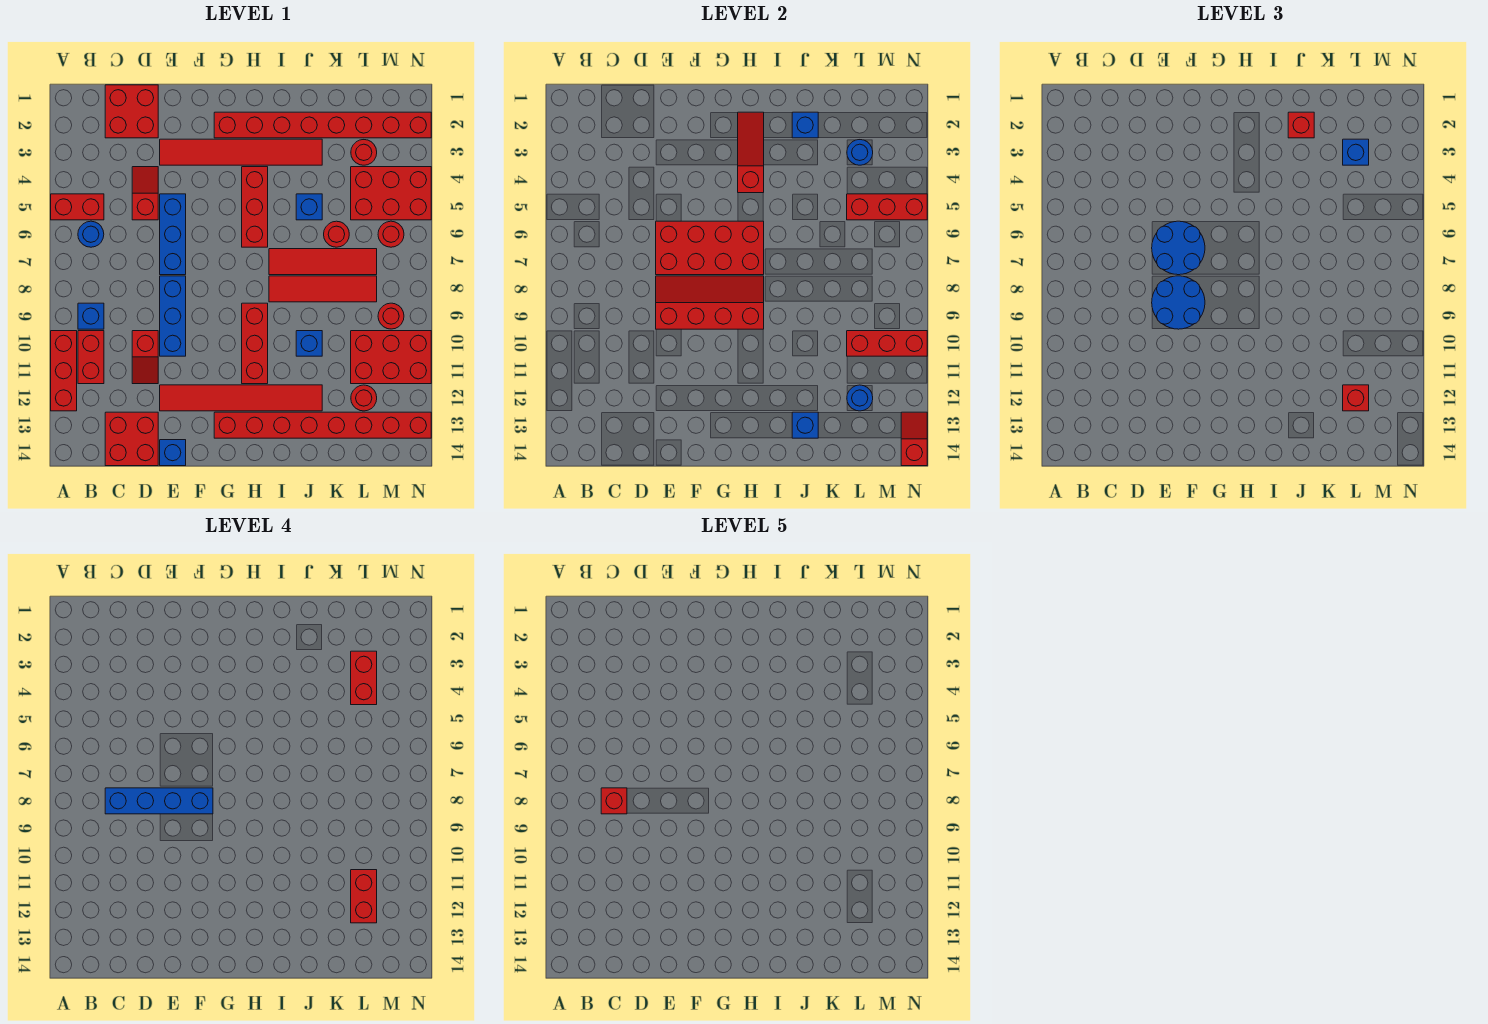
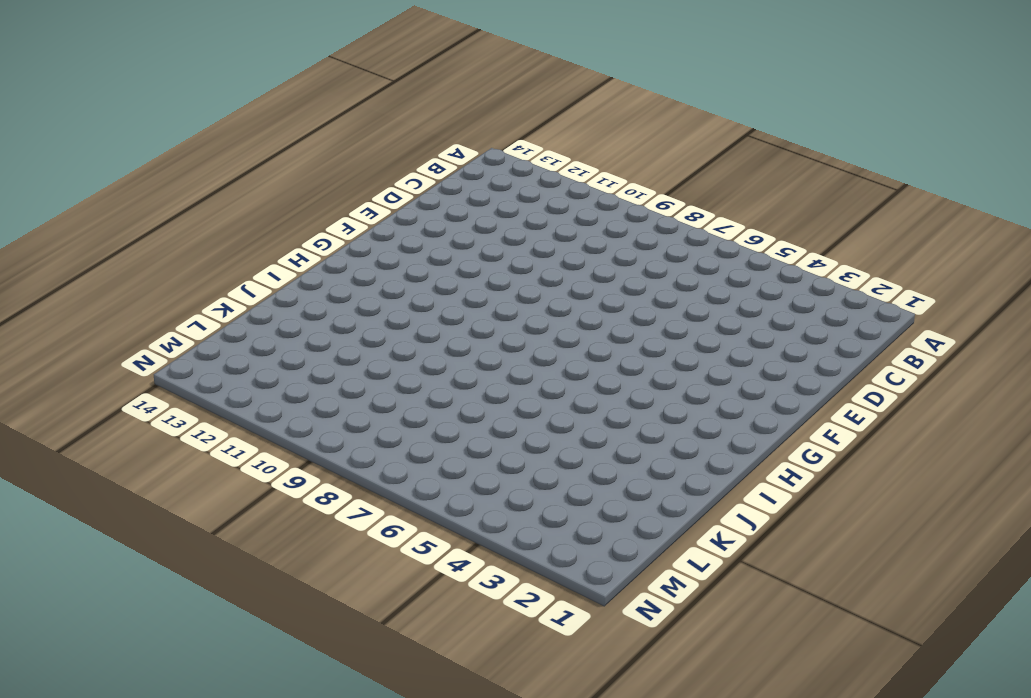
none -> red brick A5:B5 level 1
none -> red brick A10:A12 level 1
none -> blue round brick B6 level 1
none -> blue brick B9 level 1

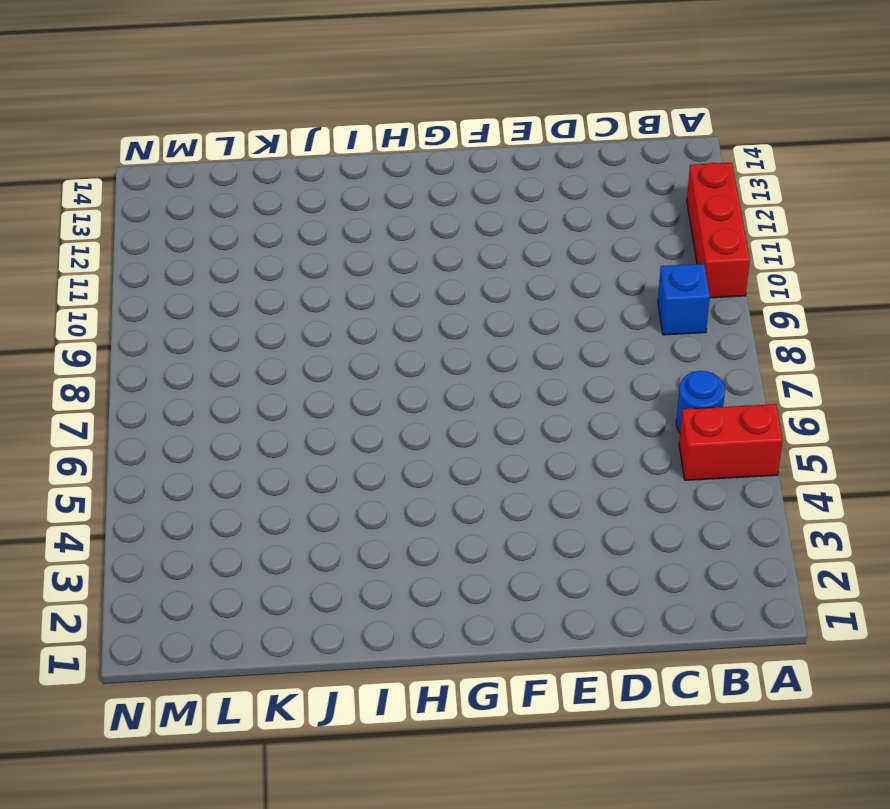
none -> red brick B10:B11 level 1
none -> red brick C1:D2 level 1
none -> red brick C13:D14 level 1
none -> red slope D4:D5 level 1 top 5

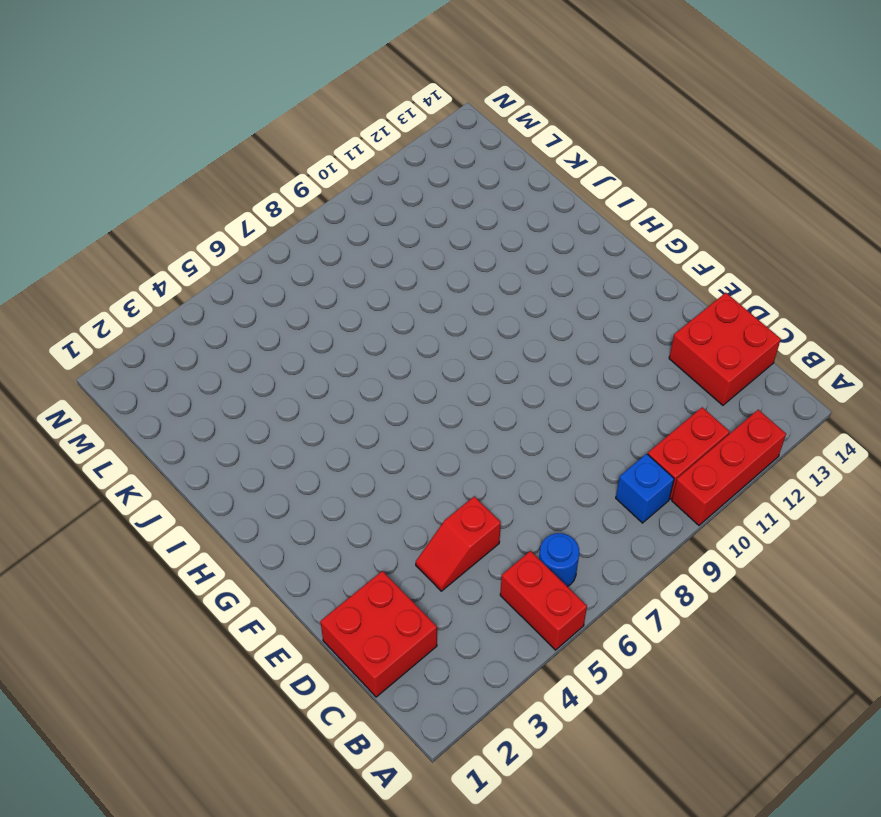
none -> red slope D10:D11 level 1 top 10
none -> red tile E3:J3 level 1
none -> blue brick E5:E7 level 1
none -> blue brick E8:E10 level 1

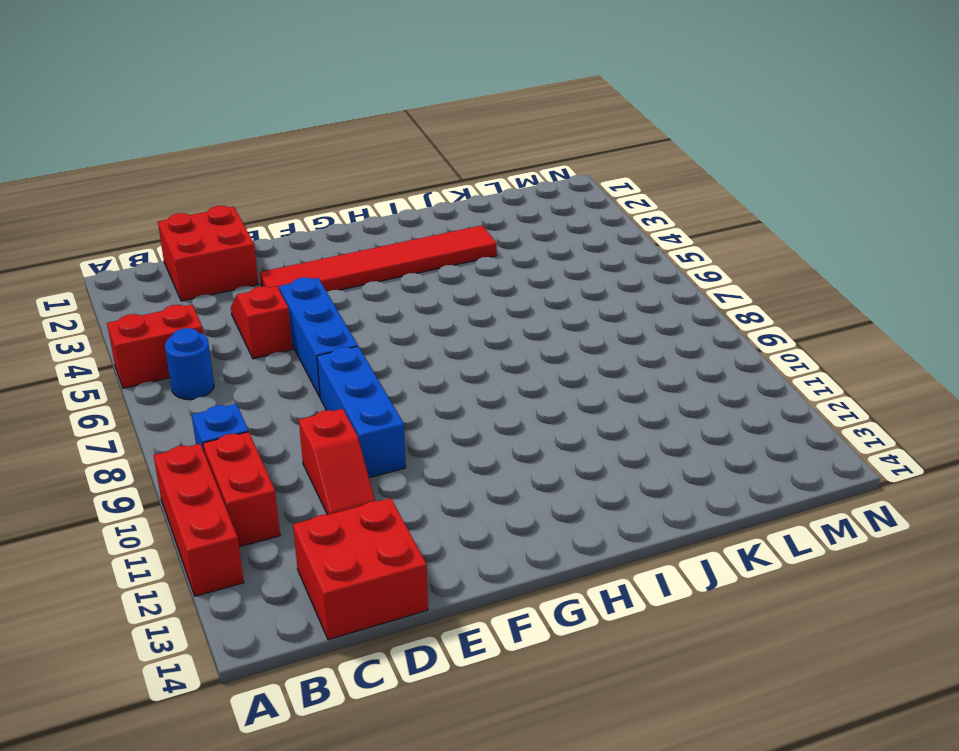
none -> red tile E12:J12 level 1
none -> blue brick E14 level 1
none -> red brick G2:N2 level 1
none -> red brick G13:N13 level 1

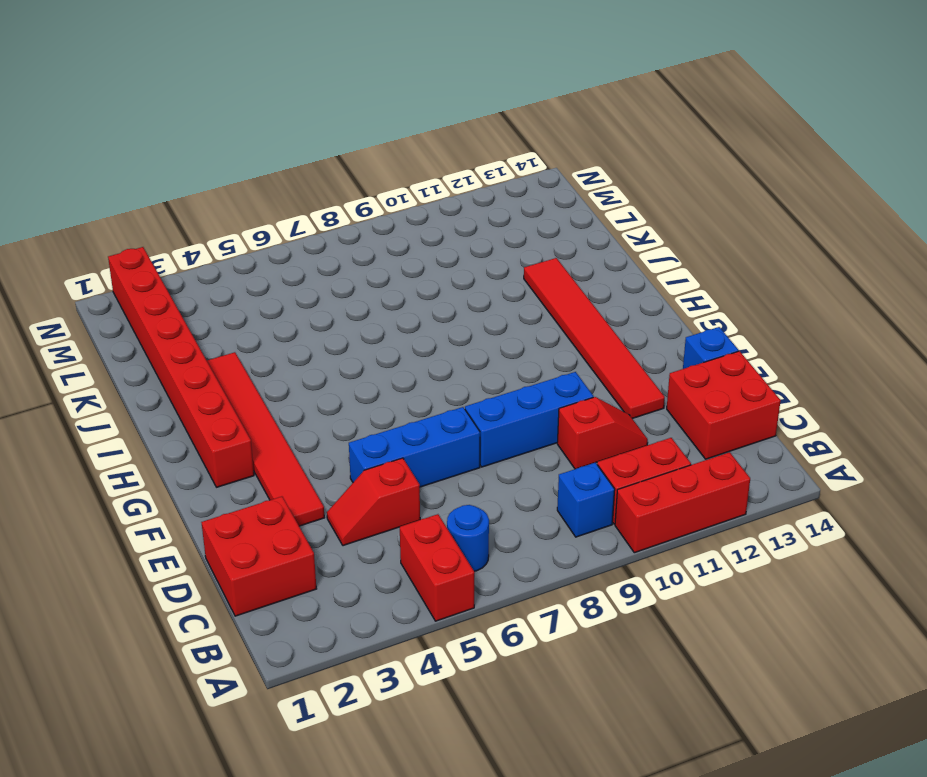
none -> red brick G13:N13 level 1
none -> red brick H4:H6 level 1
none -> red brick H9:H11 level 1
none -> red tile I7:L7 level 1

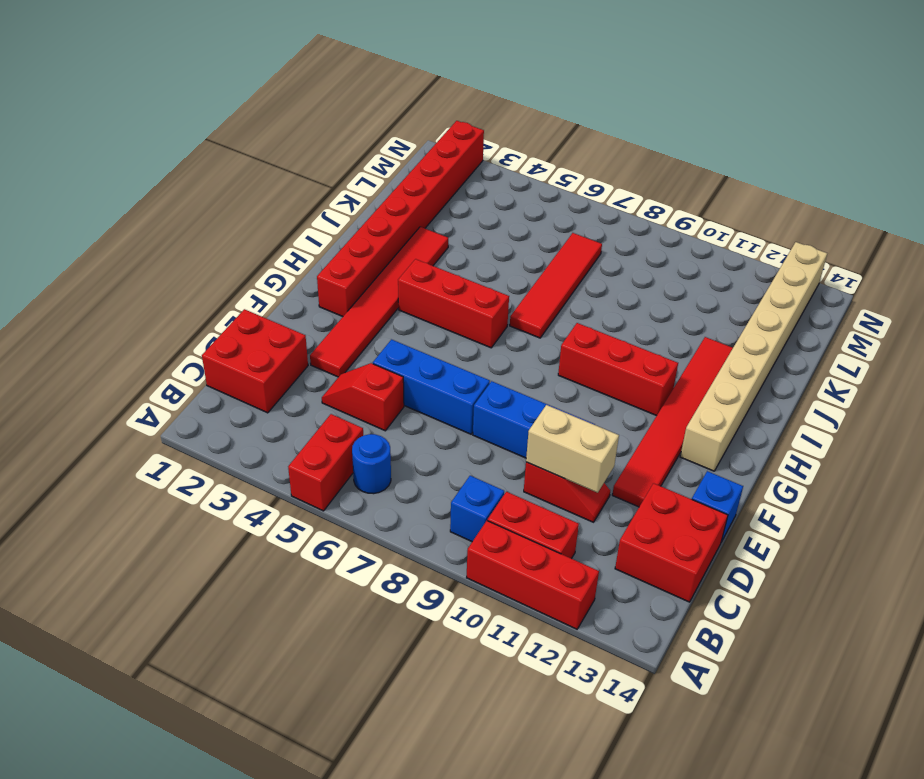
tan brick D10:D11 level 2 -> none
tan brick G13:N13 level 1 -> red brick G13:N13 level 1
none -> red tile I8:L8 level 1
none -> blue brick J5 level 1
none -> blue brick J10 level 1
none -> red round brick K6 level 1

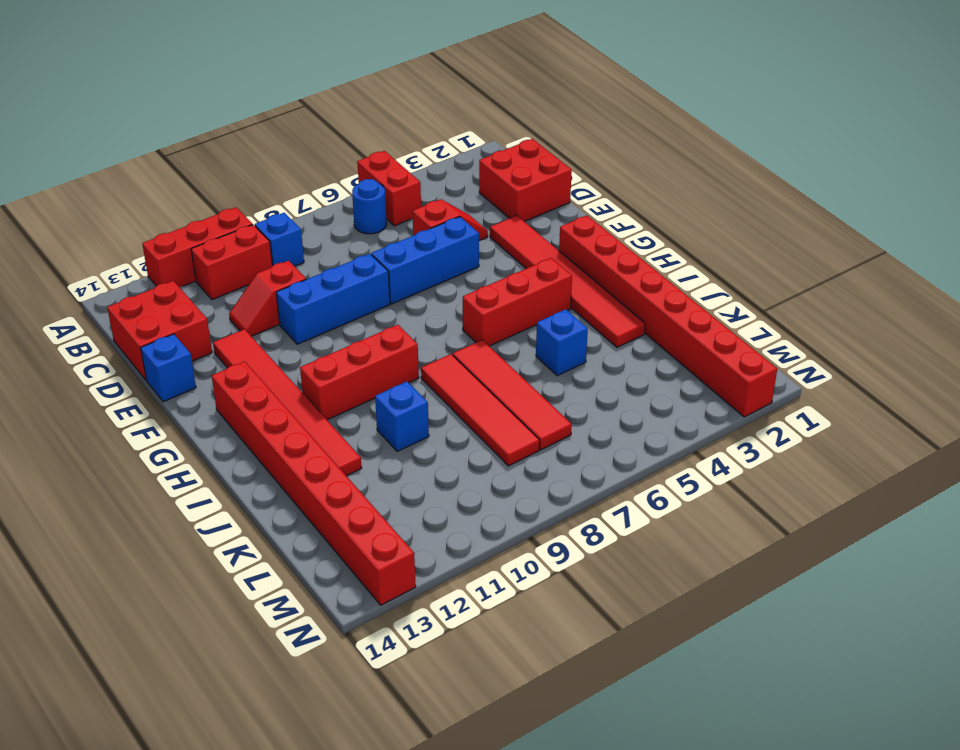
none -> red round brick K6 level 1
none -> red round brick L3 level 1
none -> red brick L4:N5 level 1
none -> red brick L10:N11 level 1

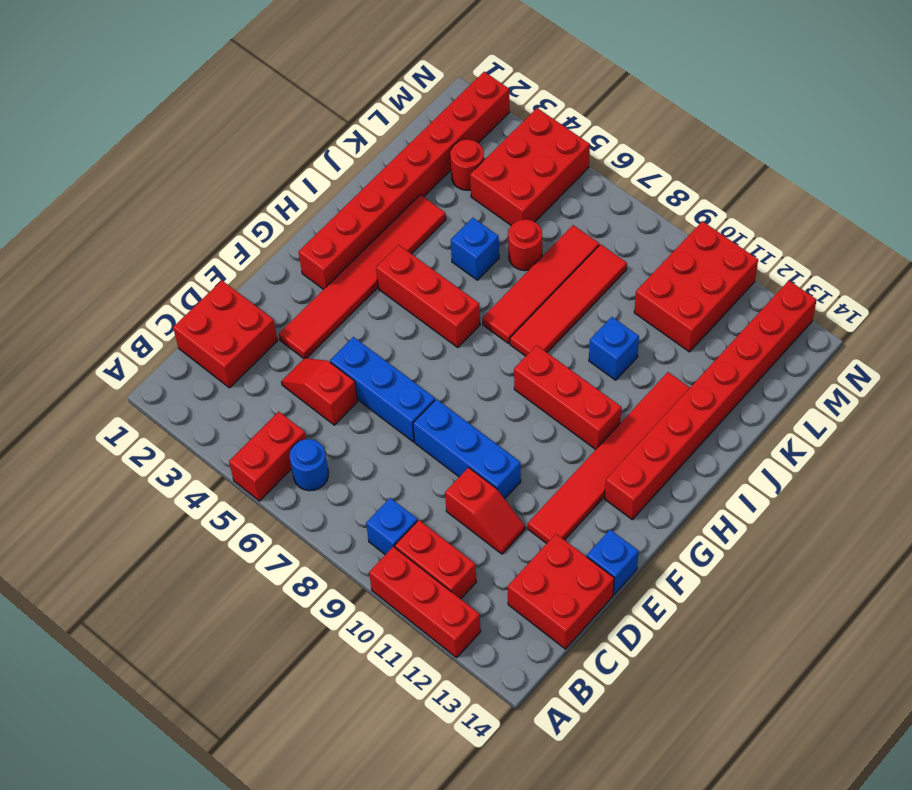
none -> red round brick L12 level 1
none -> red round brick M6 level 1
none -> red round brick M9 level 1
none -> red brick E6:H7 level 2

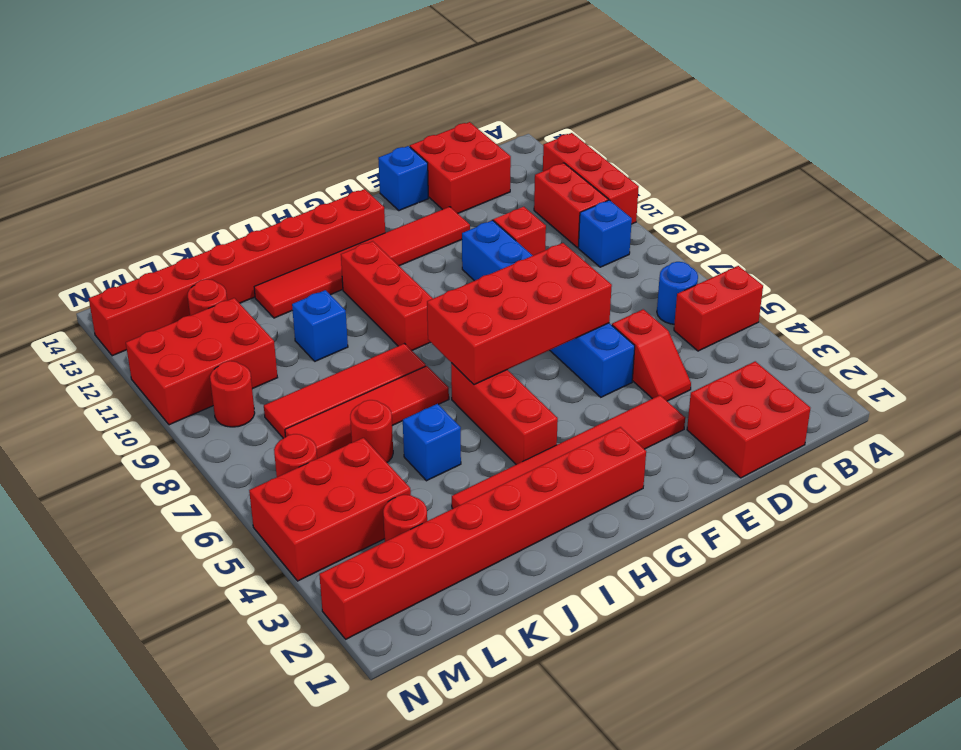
none -> red slope E8:H9 level 2 top 9
none -> red slope H2:H4 level 2 top 4
none -> blue brick J2 level 2
none -> blue brick J13 level 2

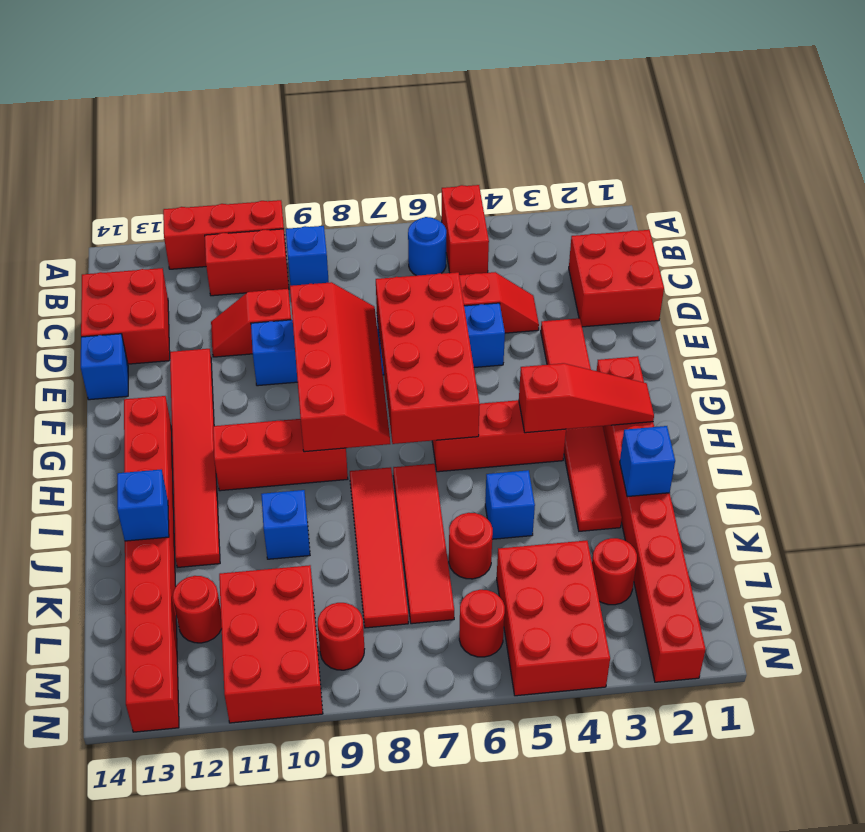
none -> blue round brick L3 level 2
none -> red brick L5:N5 level 2
none -> red brick L10:N10 level 2
none -> blue round brick L12 level 2

